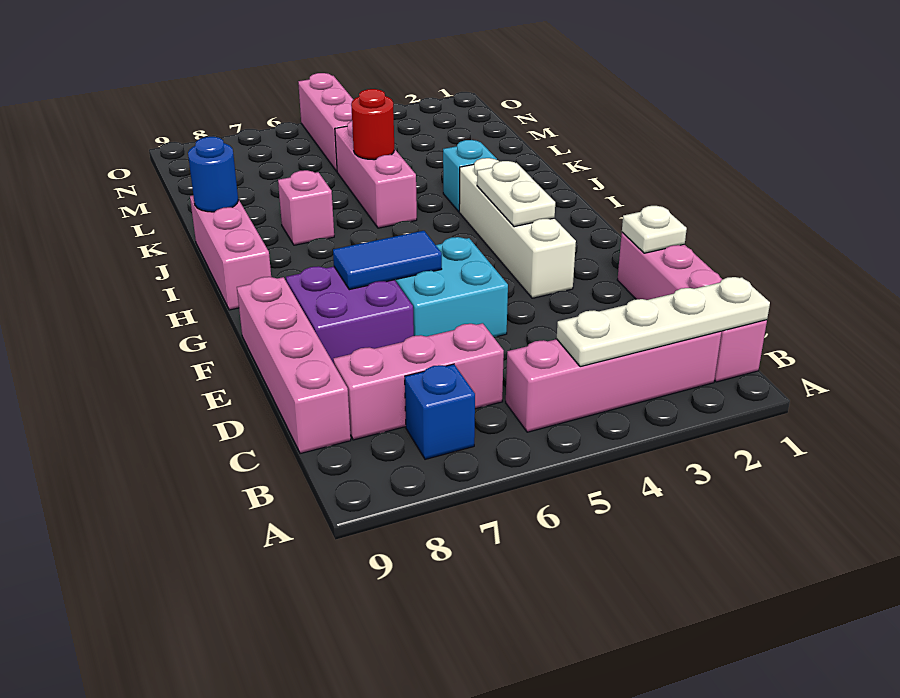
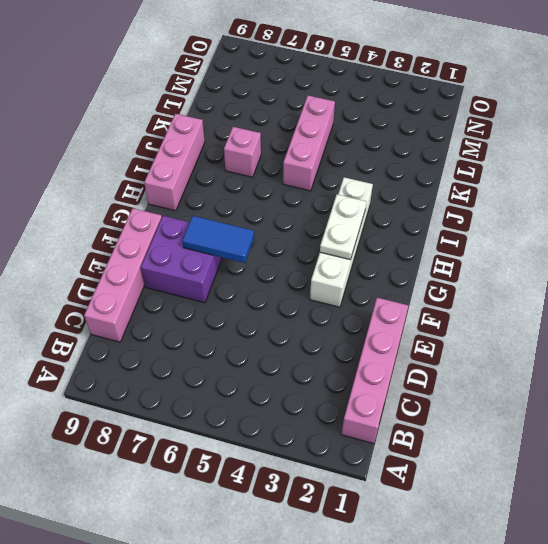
none -> pink brick B2:B5 level 1
none -> blue brick B7 level 1
none -> pink brick C6:C8 level 1

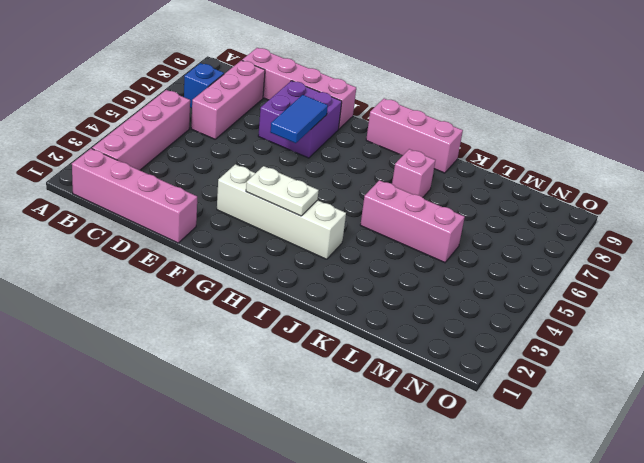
none -> cyan brick E5:F6 level 1
none -> cyan brick J3 level 1
none -> pink brick M5:O5 level 1

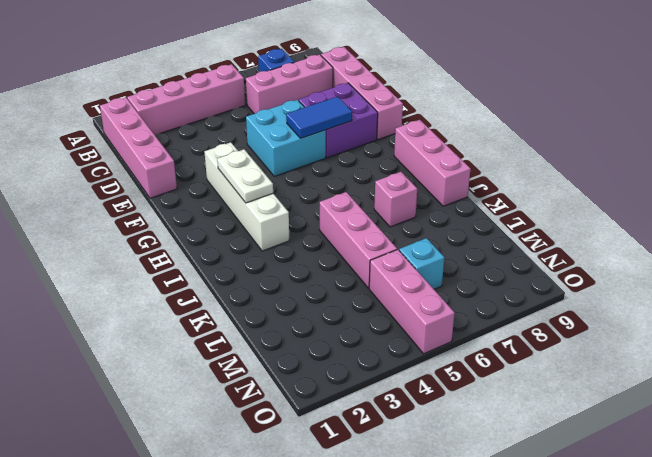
cyan brick M6 level 1 -> cyan brick J3 level 1
none -> white plate B1:B4 level 2
none -> white plate E1 level 2
none -> blue round brick J9 level 2

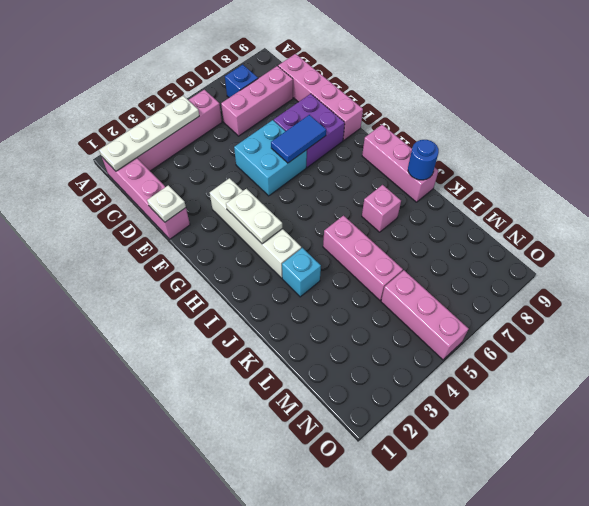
none -> red round brick K5 level 2

